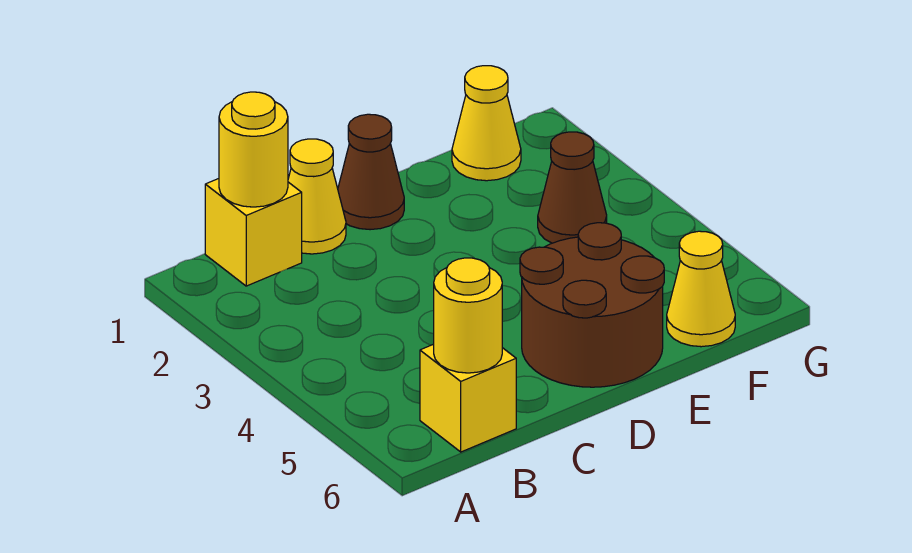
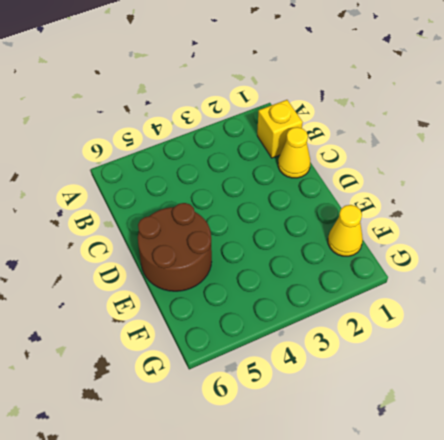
none -> yellow brick B6 level 1
none -> brown cone D1 level 1

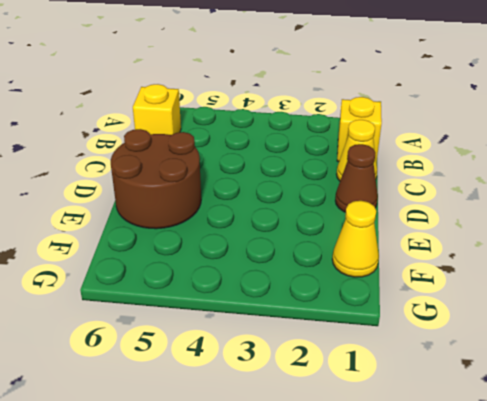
none -> brown cone F3 level 1
none -> yellow cone F6 level 1

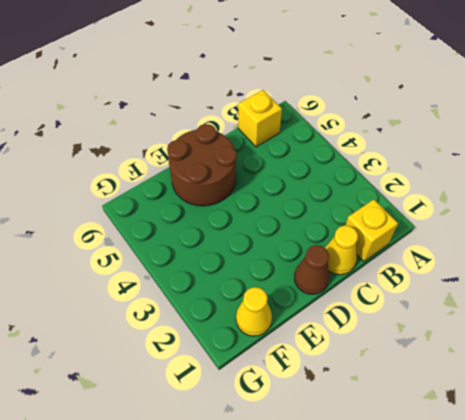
none -> brown cone F3 level 1
none -> yellow cone F6 level 1

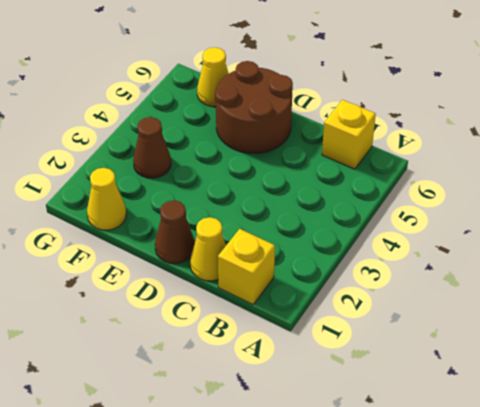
none -> yellow round brick B1 level 2
none -> yellow round brick B6 level 2

